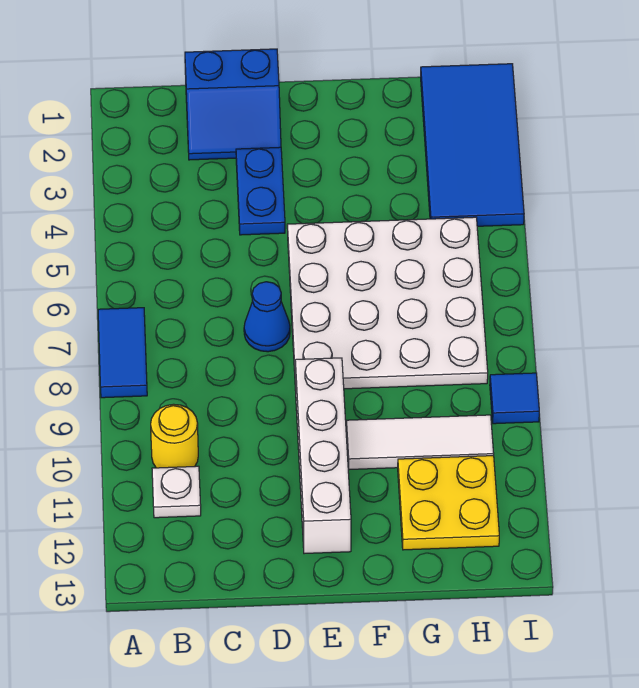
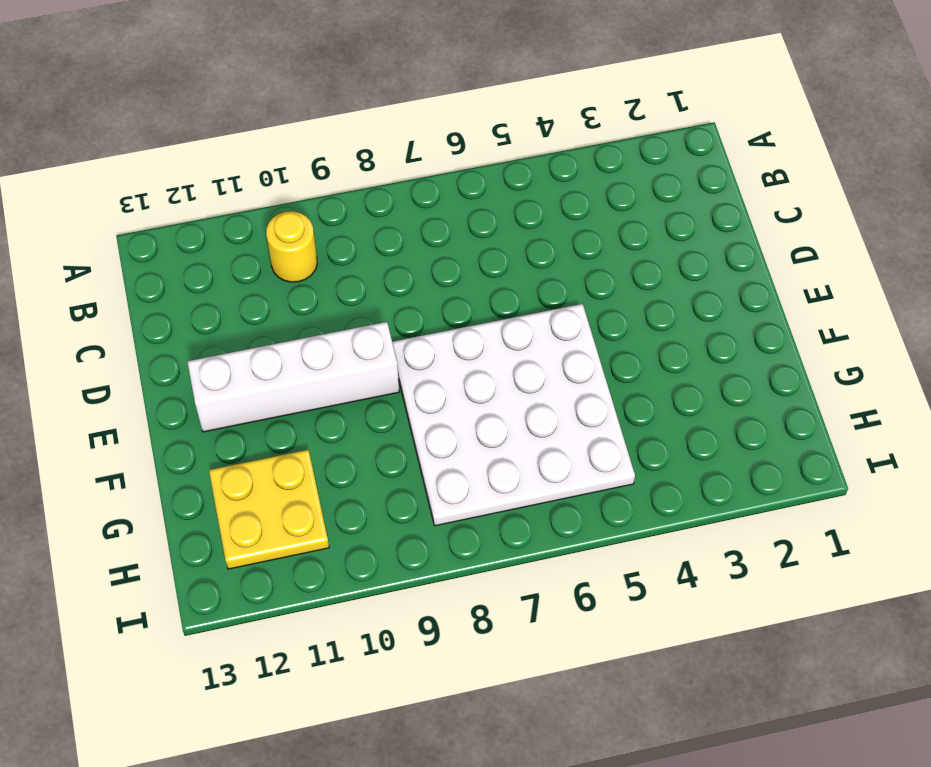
none -> blue tile A7:A8 level 1
none -> white plate B11 level 1
none -> blue slope C1:D2 level 1 top 1

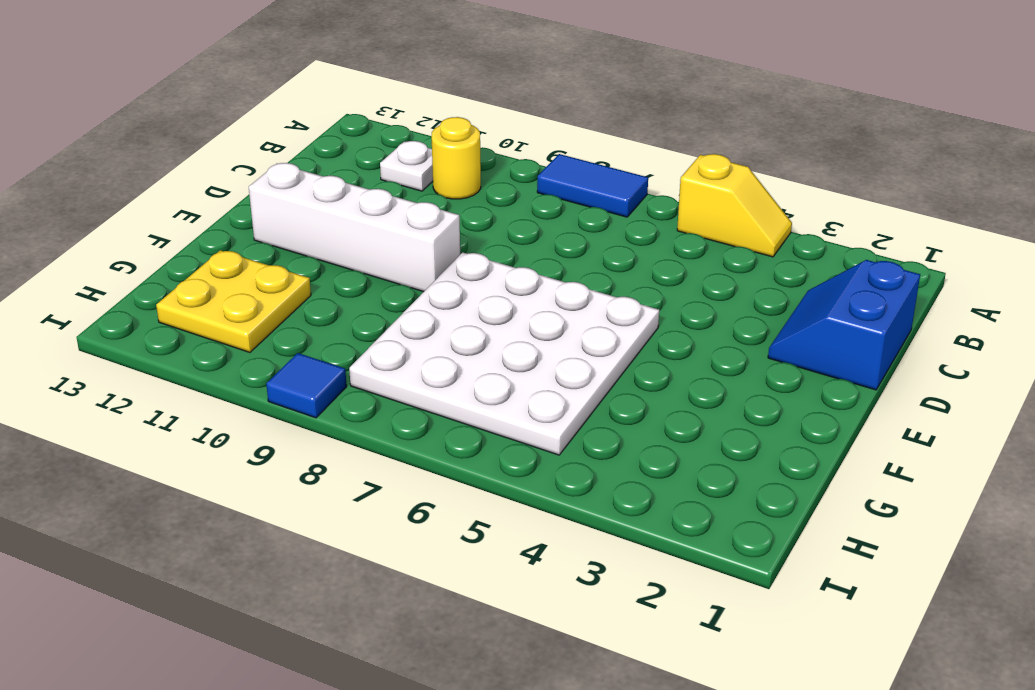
yellow slope A4:A5 level 1 top 5 -> none
none -> blue plate D3:D4 level 1
none -> blue cone D7 level 1
none -> white tile F10:H10 level 1

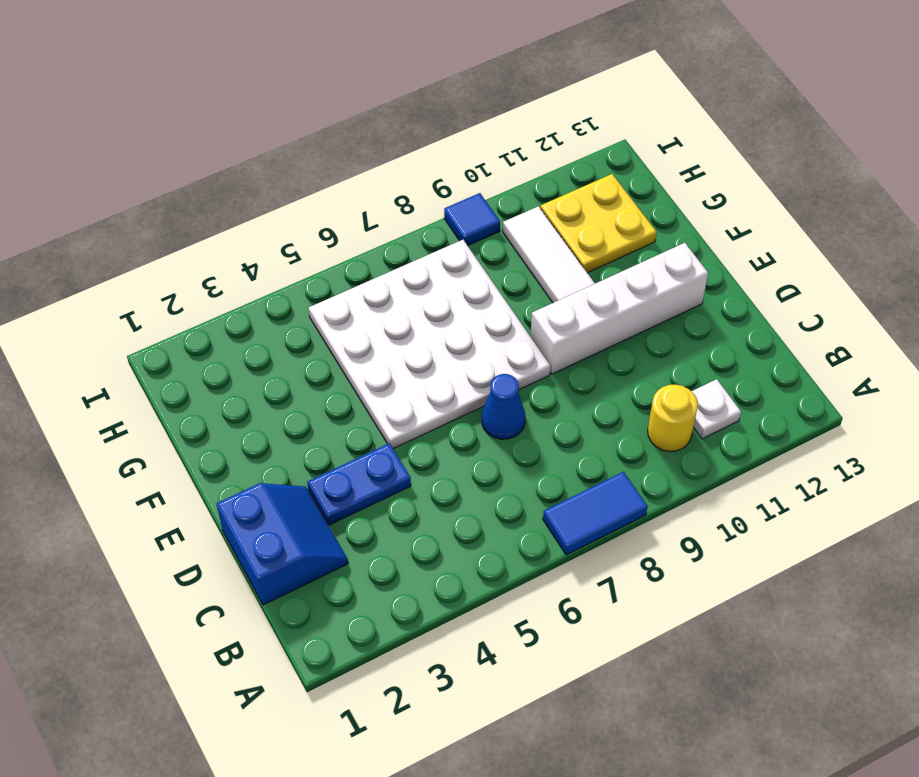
none -> blue tile H1:I4 level 1

